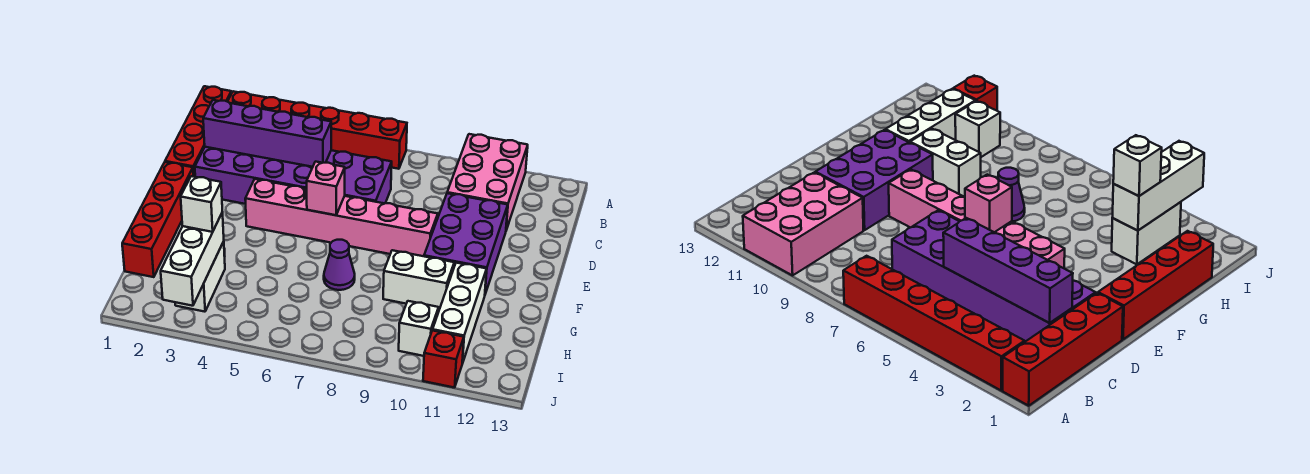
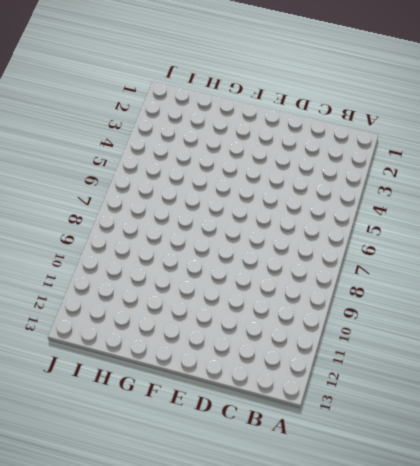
none -> red brick A1:D1 level 1
none -> red brick A2:A7 level 1
none -> pink brick A10:C11 level 1

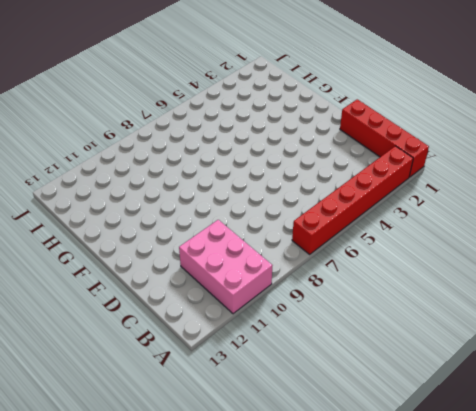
none -> purple brick C2:D7 level 1
none -> purple brick D10:F11 level 1
none -> red brick E1:H1 level 1

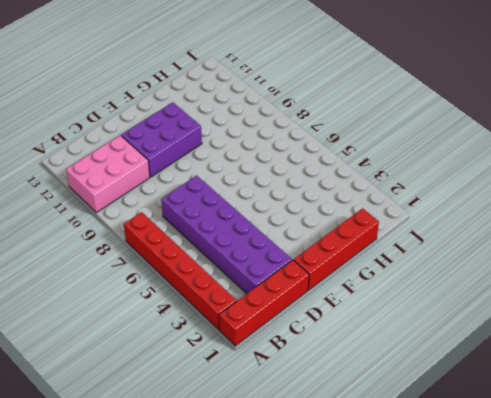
none -> pink brick E4:E9 level 1
none -> purple cone G7 level 1
none -> white brick G9:G10 level 1

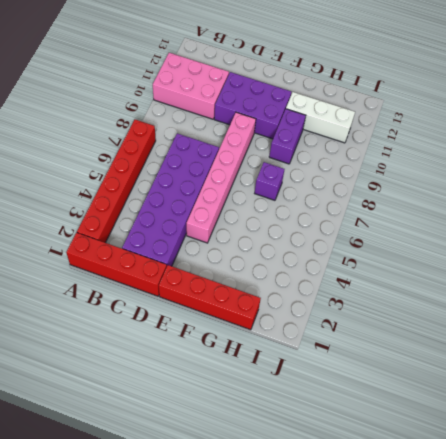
purple brick G7 level 1 -> purple cone G7 level 1
purple brick G9:G10 level 1 -> white brick G9:G10 level 1
none -> white brick H3:I3 level 1
none -> white brick I10 level 1
none -> red brick J11 level 1

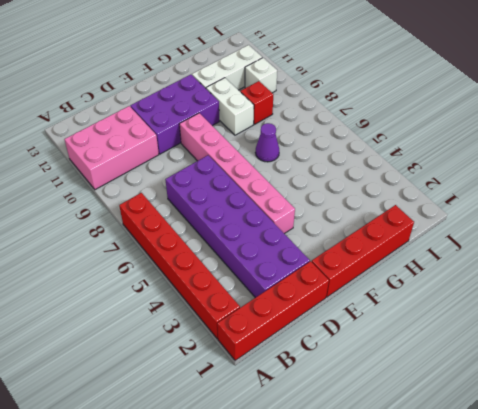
red brick H9 level 1 -> red brick J11 level 1
none -> white brick H3:I3 level 1
none -> purple brick C2:C5 level 2
none -> pink brick E6 level 2

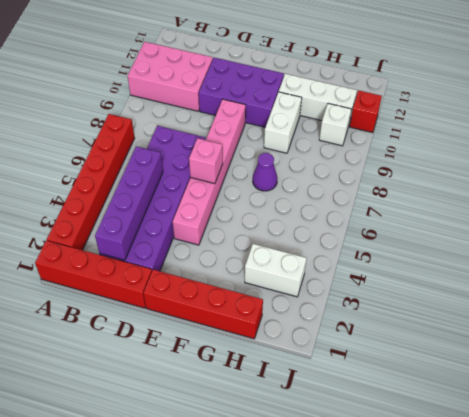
none -> white brick H3:J3 level 2
none -> white brick H3 level 3

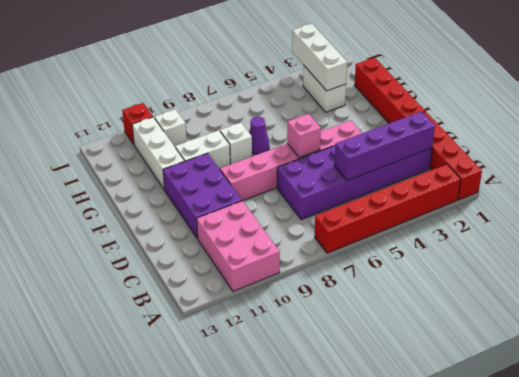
white brick G8 level 1 -> white brick H3 level 3

